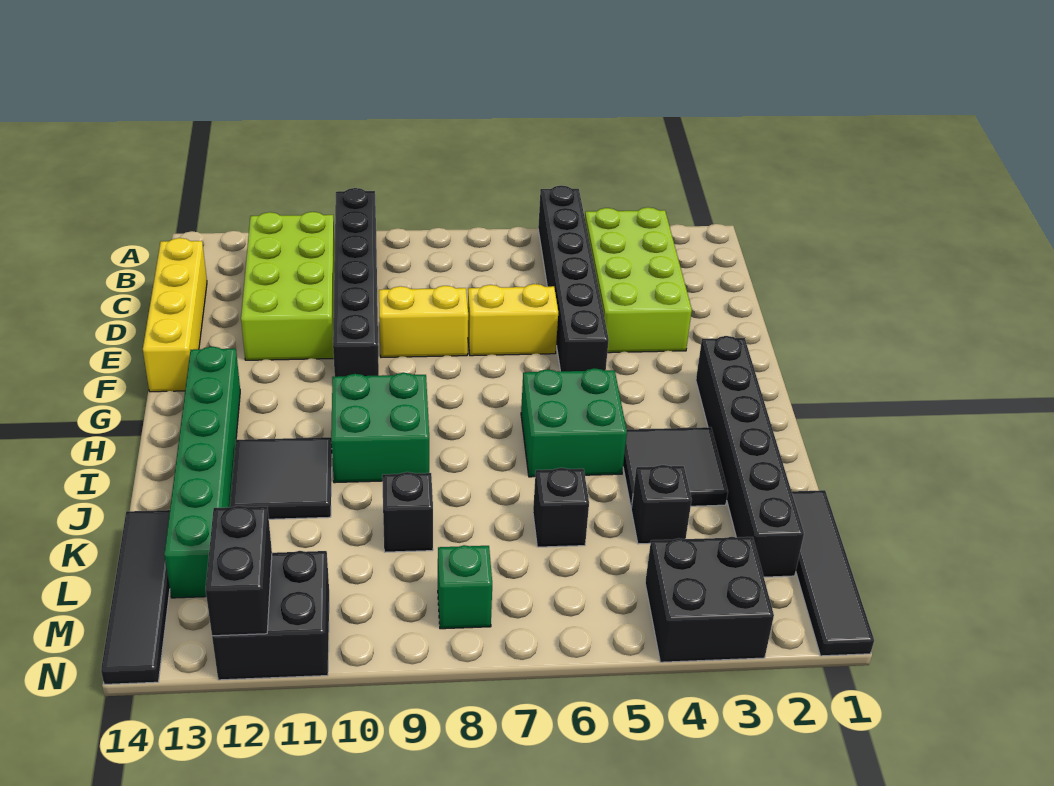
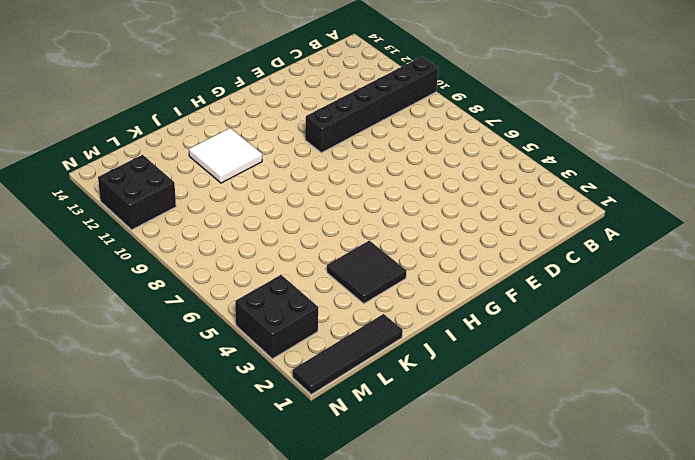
white tile I11:J12 level 1 -> black tile I11:J12 level 1
none -> black brick A5:F5 level 1
none -> lime brick B3:E4 level 1
none -> lime brick B11:E12 level 1

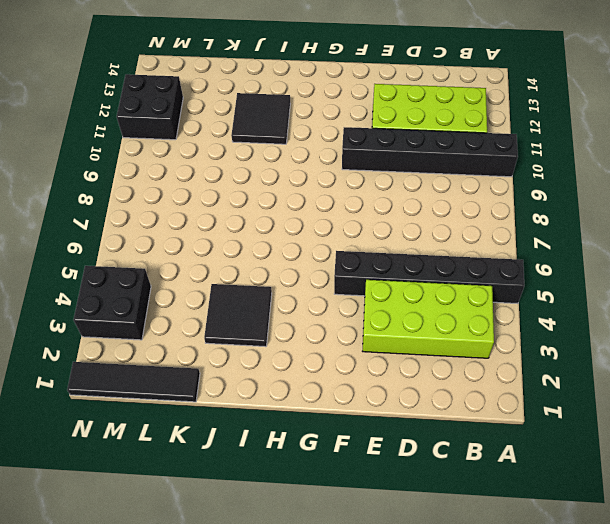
none -> yellow brick C14:F14 level 1
none -> yellow brick E6:E7 level 1
none -> yellow brick E8:E9 level 1

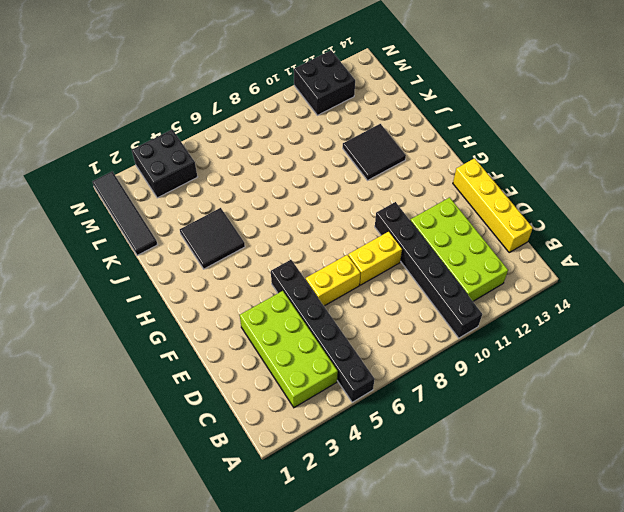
none -> black brick G2:L2 level 1
none -> green brick G13:L13 level 1
none -> green brick H5:I6 level 1

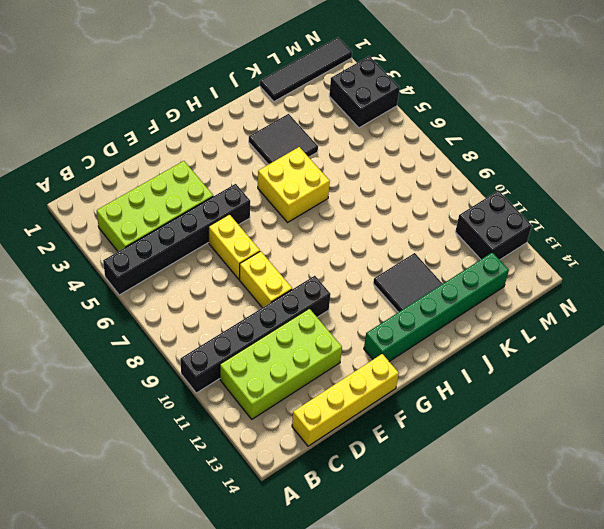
yellow brick H5:I6 level 1 -> green brick H5:I6 level 1
none -> black brick G2:L2 level 1
none -> green brick H9:I10 level 1
none -> black brick K4 level 1

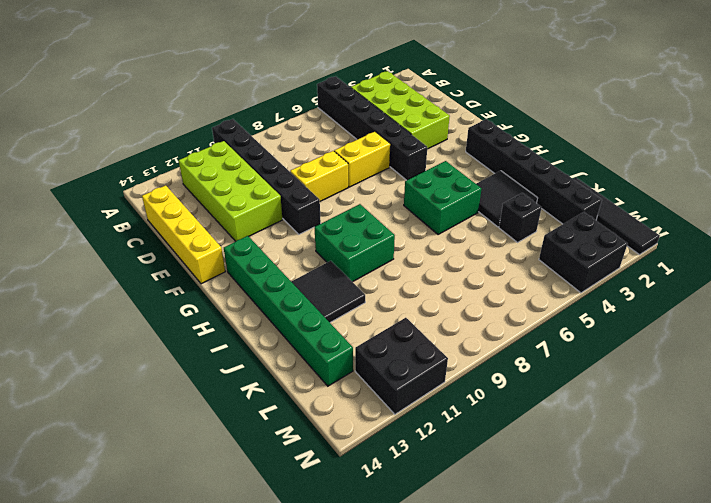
none -> black brick K6 level 1
none -> black brick K9 level 1
none -> black tile K14:N14 level 1

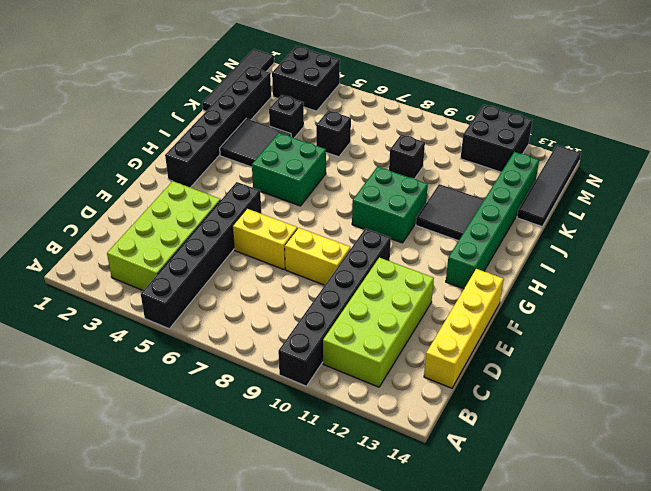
none -> green brick M8 level 1
none -> black brick M12:N12 level 2

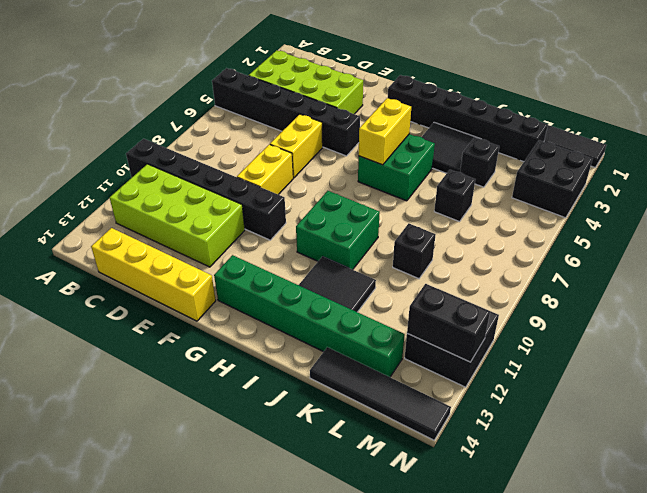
yellow brick H5:H6 level 2 -> none
none -> green brick M8 level 1

